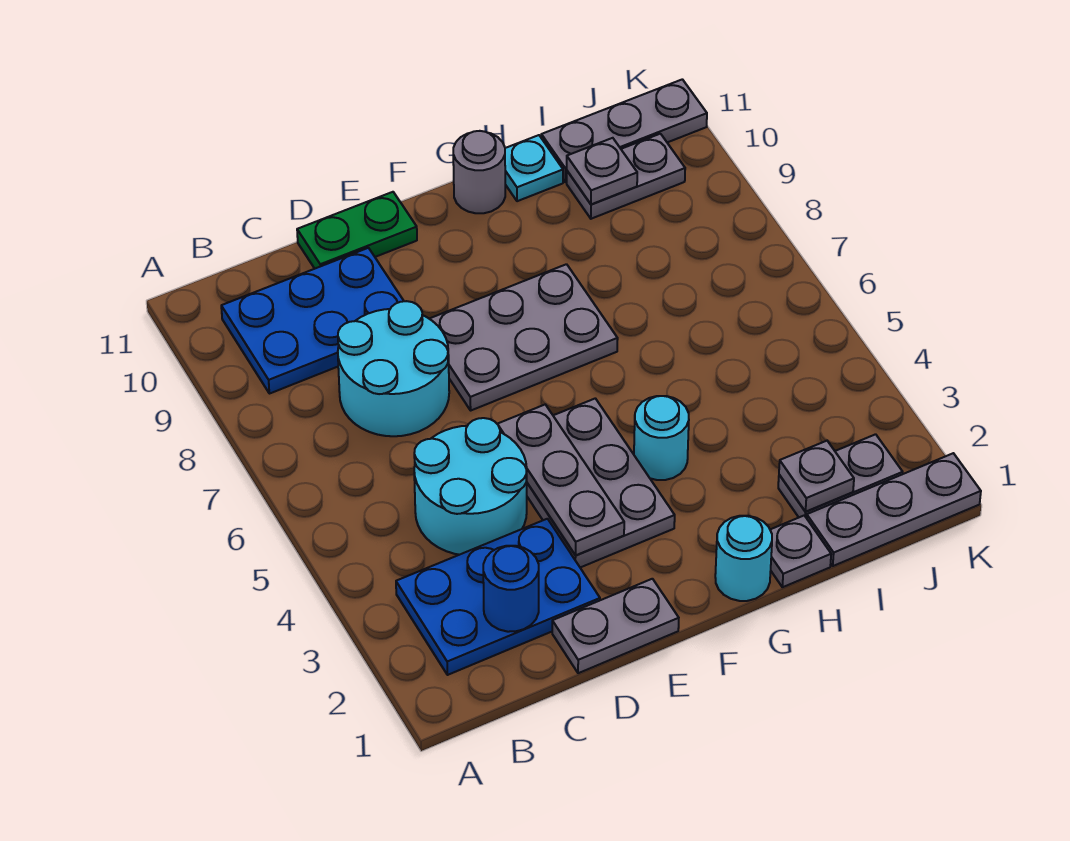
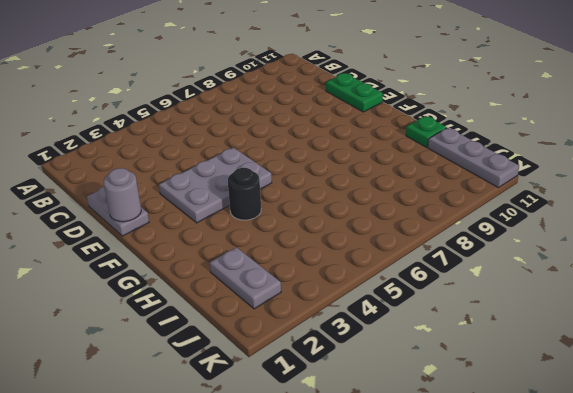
grey round brick E1 level 2 -> grey round brick G11 level 1
black round brick G4 level 1 -> cyan round brick G4 level 1
green plate H11 level 1 -> cyan plate H11 level 1
none -> blue plate B2:D3 level 1
none -> blue plate B9:D10 level 1
none -> cyan round brick C4:D5 level 1

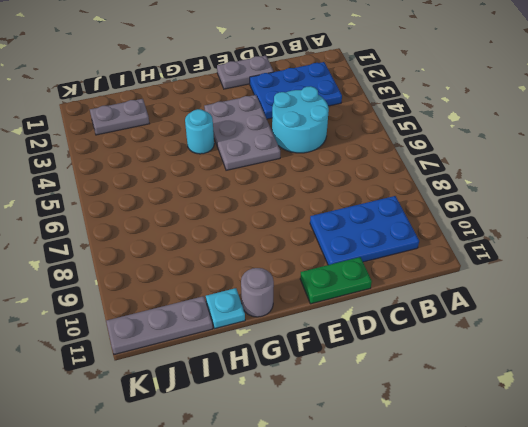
none -> cyan round brick C7:D8 level 1
none -> grey plate E7:G8 level 1
none -> cyan round brick G1 level 1

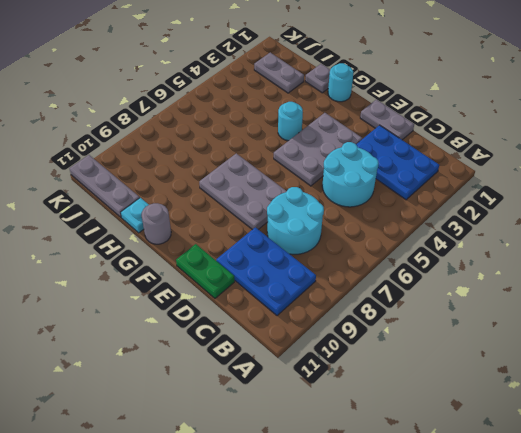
none -> grey plate I1:K1 level 1
none -> grey plate I10:J10 level 1
none -> blue round brick C2 level 2

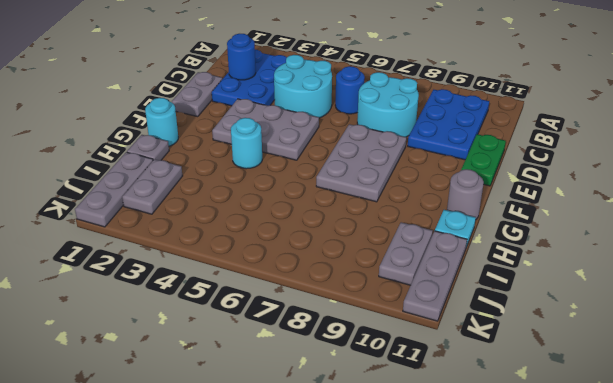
blue round brick C6 level 1 -> none
none -> grey plate E3:E5 level 2
none -> grey plate I2 level 2
none -> grey plate I10 level 2

